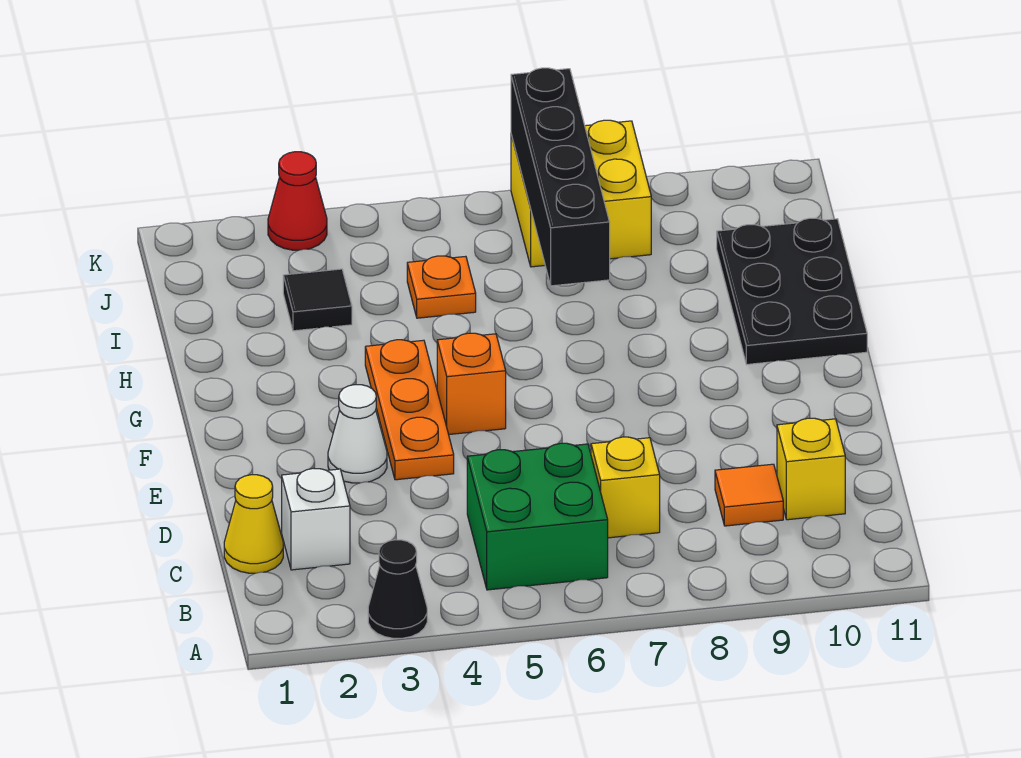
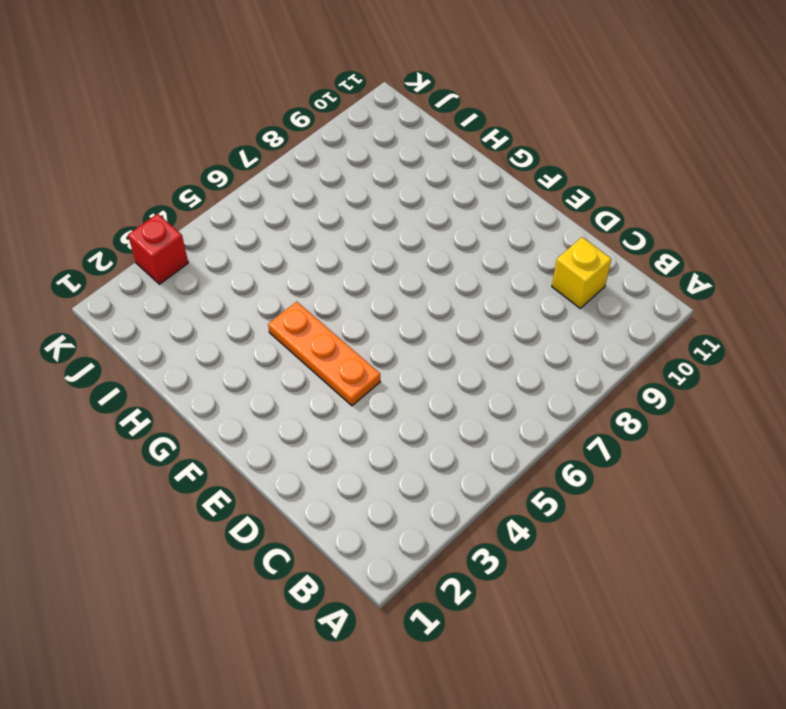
red brick K3 level 1 -> red cone K3 level 1
none -> black cone A3 level 1
none -> green brick B5:C6 level 1
none -> yellow cone C1 level 1

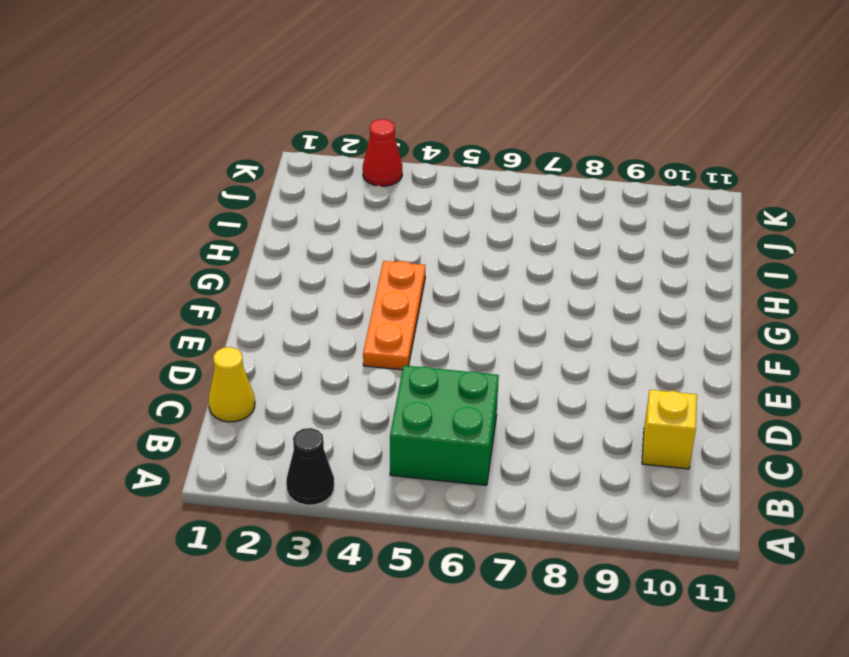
none -> white brick C2 level 1
none -> yellow brick C7 level 1
none -> orange tile C9 level 1

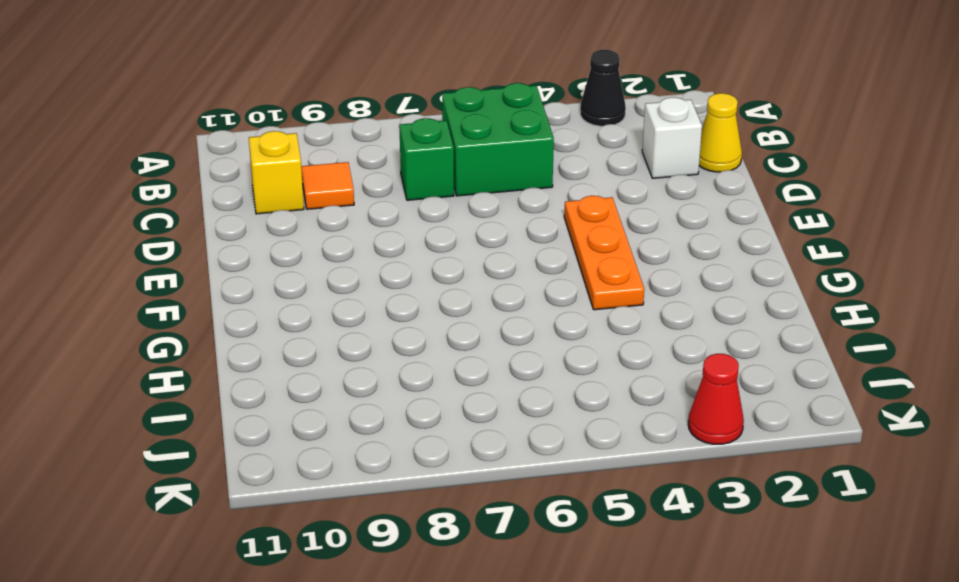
green brick C7 level 1 -> yellow brick C7 level 1
none -> white cone E3 level 1
none -> orange brick F5 level 1
none -> black plate G10:I11 level 1

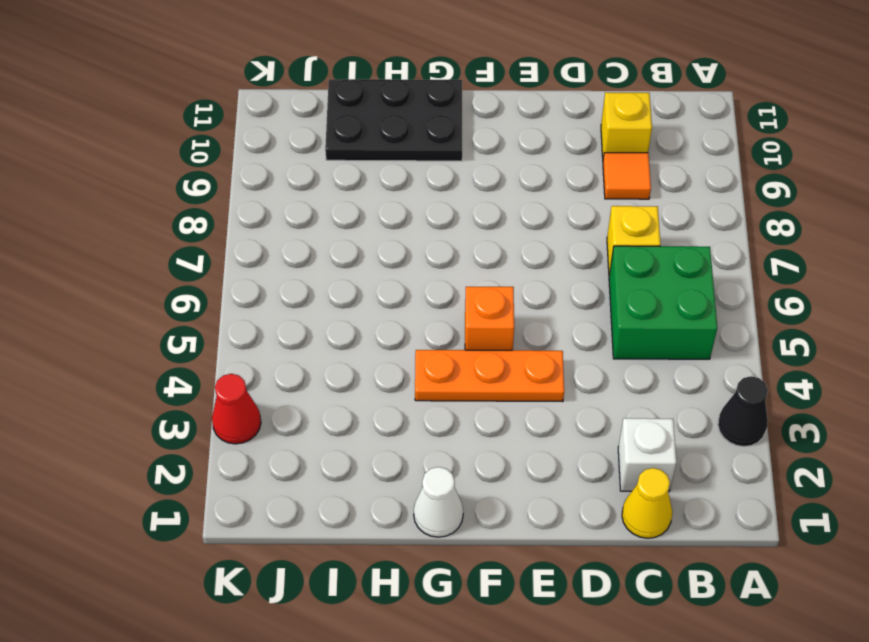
white cone G1 level 1 -> white cone E3 level 1
none -> black tile I3 level 1
none -> orange plate I5 level 1
none -> yellow brick J7:K8 level 1

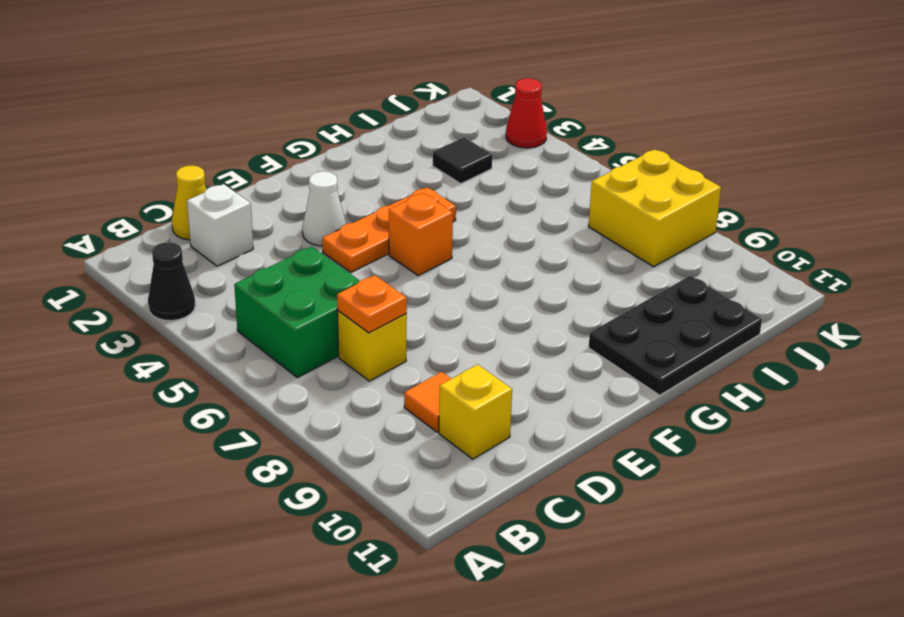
orange plate C7 level 2 -> orange plate I5 level 1
none -> black brick H7:K7 level 2

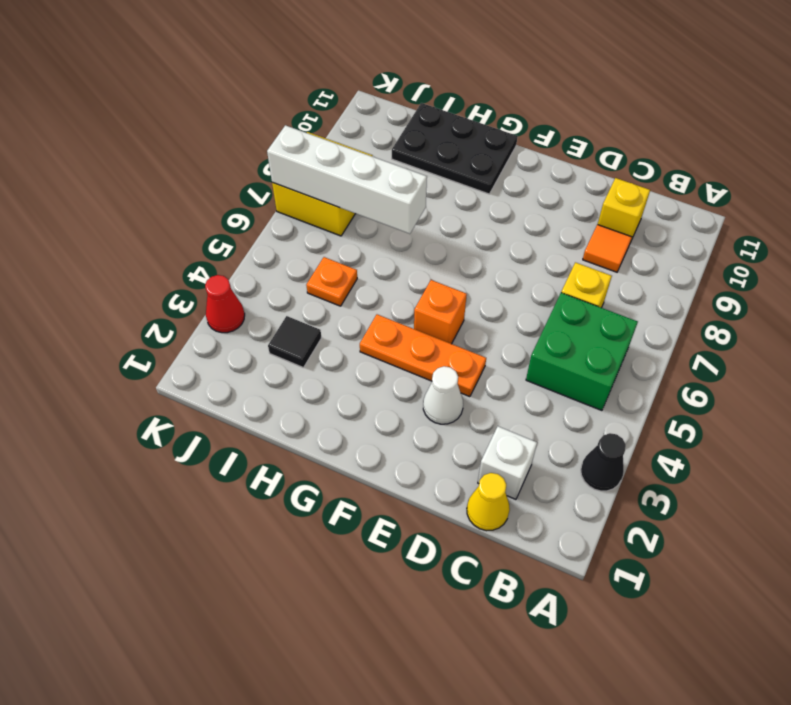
white brick H7:K7 level 2 -> black brick H7:K7 level 2

